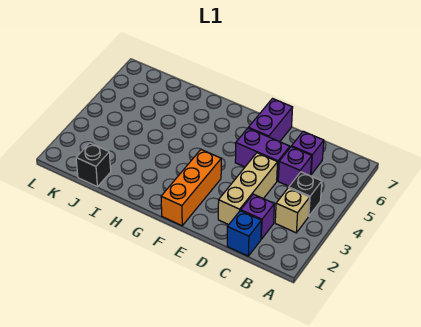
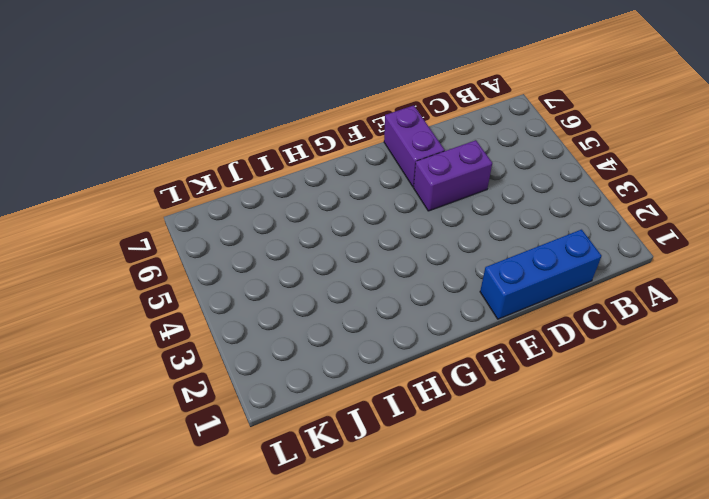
blue brick C1:E1 level 1 -> blue brick C1 level 1
none -> tan brick B3 level 1
none -> black brick B4 level 1

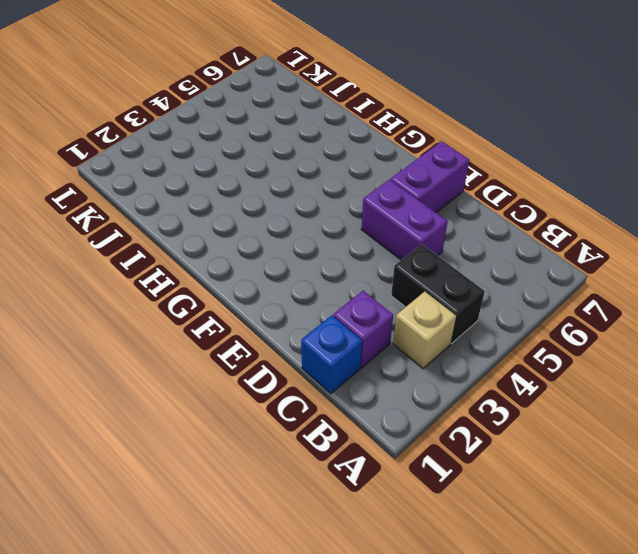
black brick B4:C4 level 1 -> black brick B4 level 1
none -> purple brick C5 level 1
none -> purple brick C6 level 1

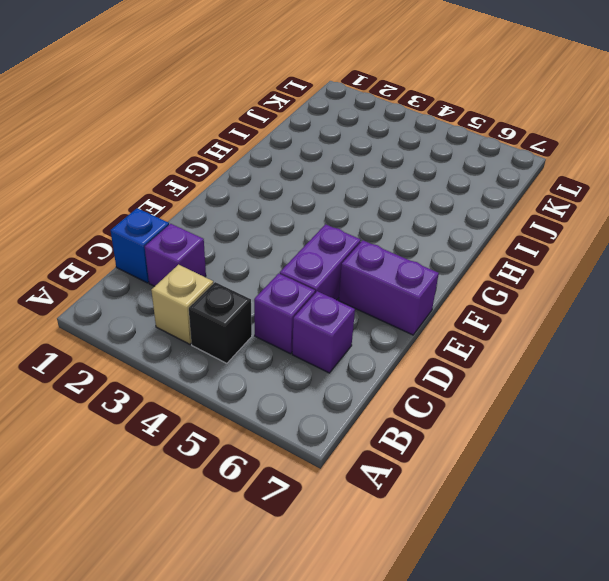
none -> tan brick D2:D4 level 1
none -> orange brick F1:F3 level 1

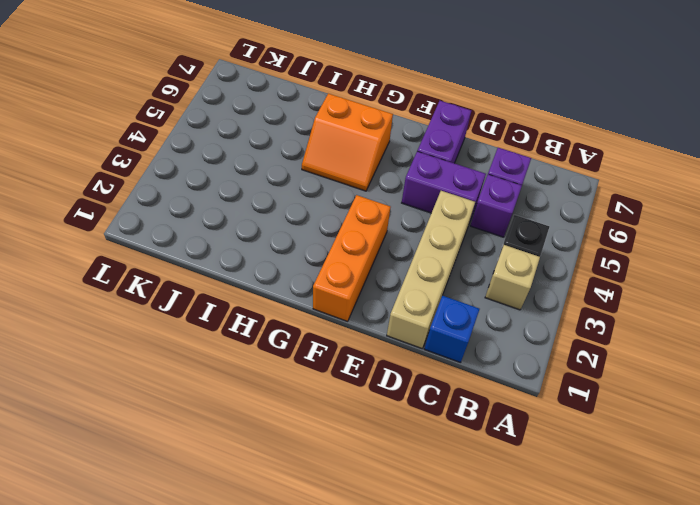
tan brick D1:D4 level 1 -> tan brick D2:D4 level 1
orange slope G5:H6 level 1 top 6 -> none
none -> purple brick C2 level 1
none -> black brick J1 level 1

